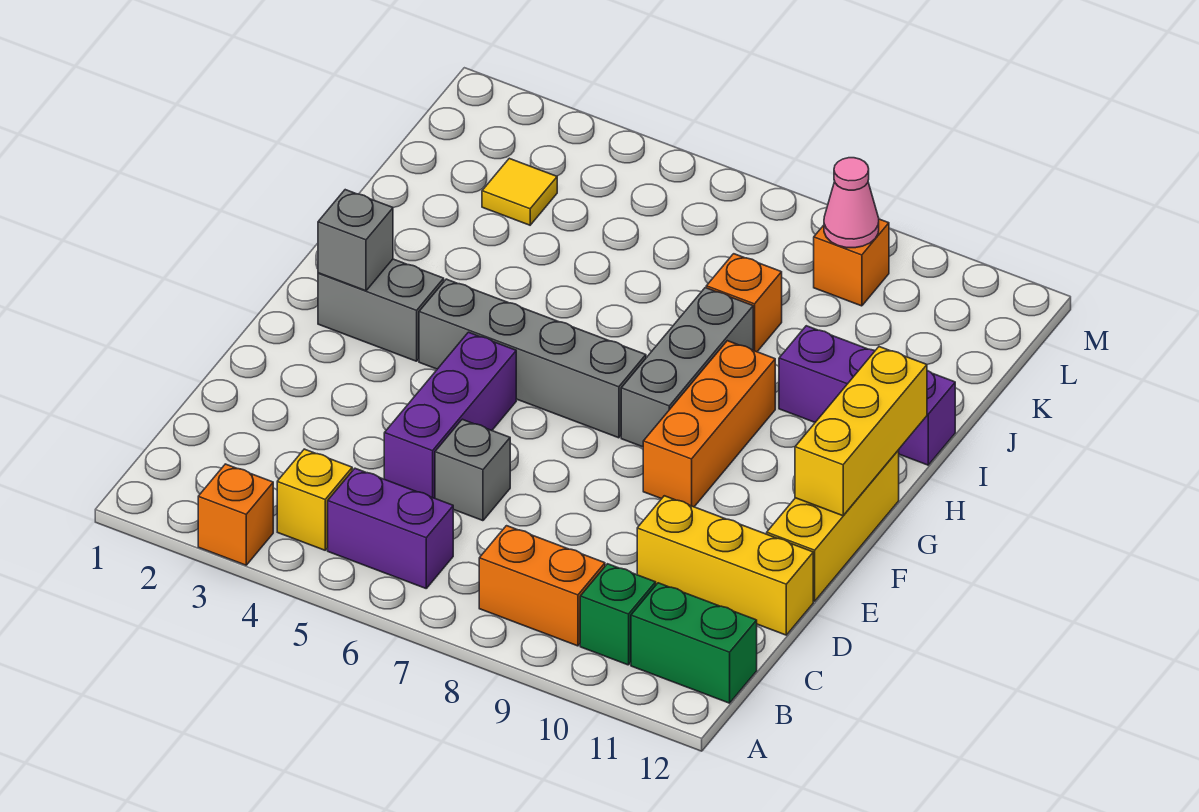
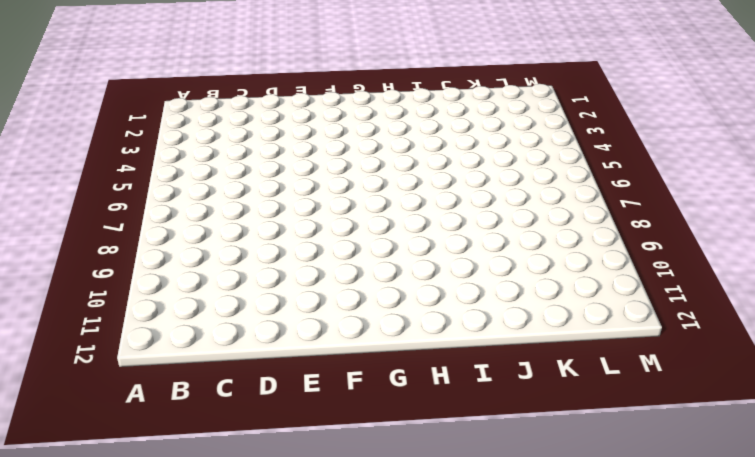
none -> orange brick A3 level 1
none -> yellow brick B4 level 1
none -> purple brick B5:B6 level 1

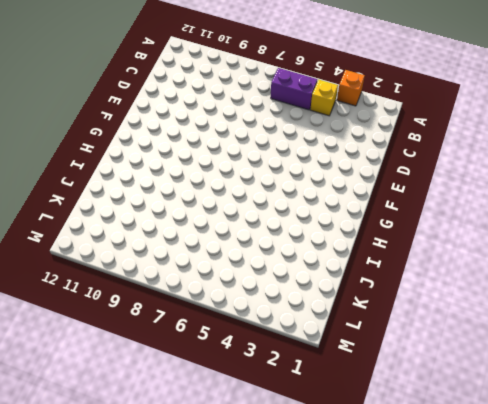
none -> orange brick B8:B9 level 1
none -> green brick B10 level 1
none -> green brick B11:B12 level 1

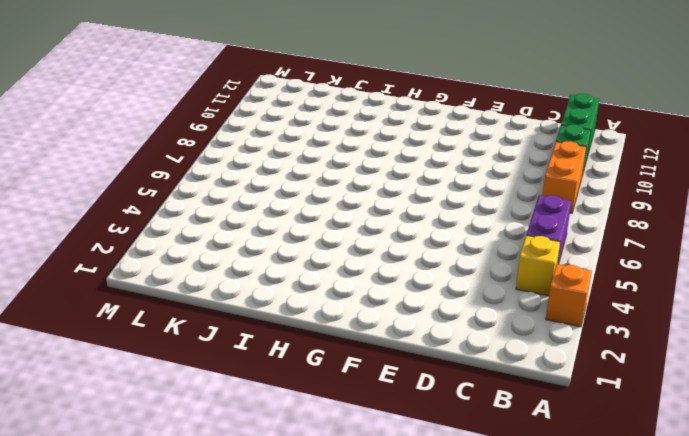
none -> purple brick D5:F5 level 1
none -> grey brick D6 level 1
none -> yellow brick D10:D12 level 1

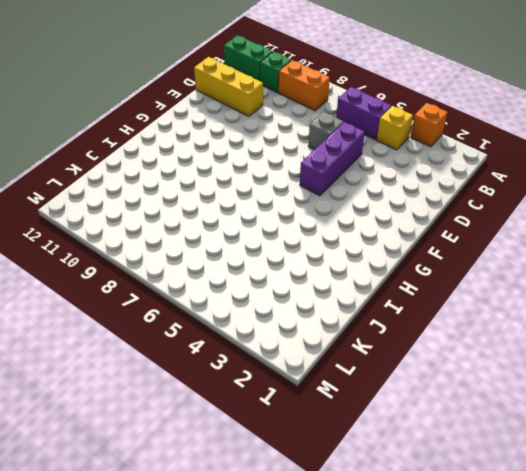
none -> yellow brick E12:G12 level 1
none -> orange brick F9:H9 level 1
none -> grey brick G2:G3 level 1

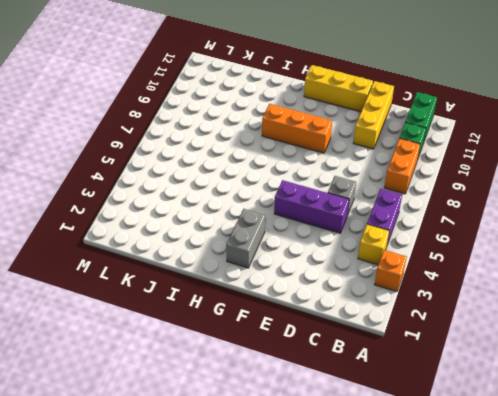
none -> grey brick G4:G7 level 1
none -> grey brick G8:I8 level 1
none -> purple brick I10:I12 level 1

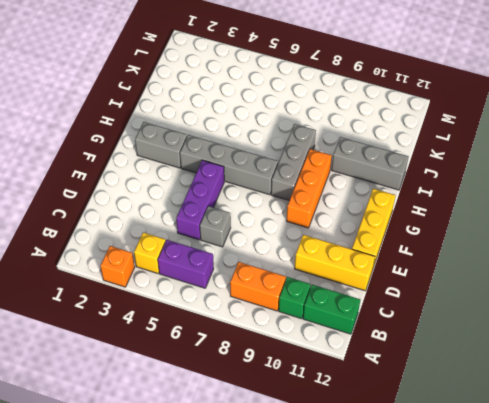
grey brick I10:I12 level 1 -> purple brick I10:I12 level 1
none -> orange brick J8 level 1
none -> yellow tile K3 level 1
none -> orange brick L9 level 1

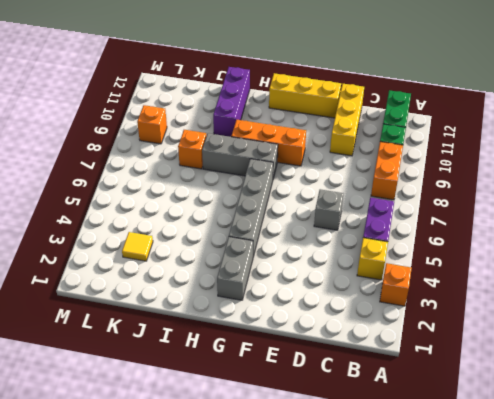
none -> purple brick D5:F5 level 1
none -> yellow brick F12:H12 level 2
none -> grey brick G2 level 2

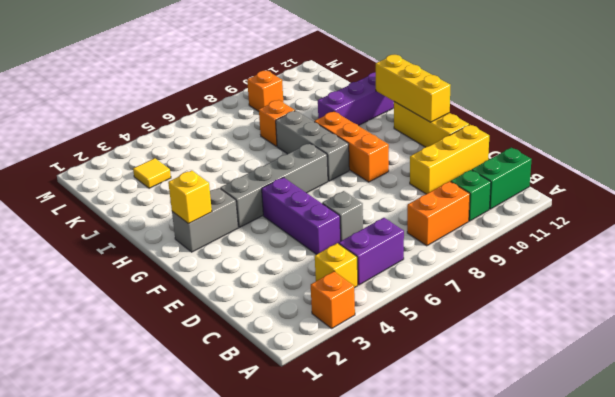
yellow brick G2 level 2 -> grey brick G2 level 2
none -> pink cone L9 level 2

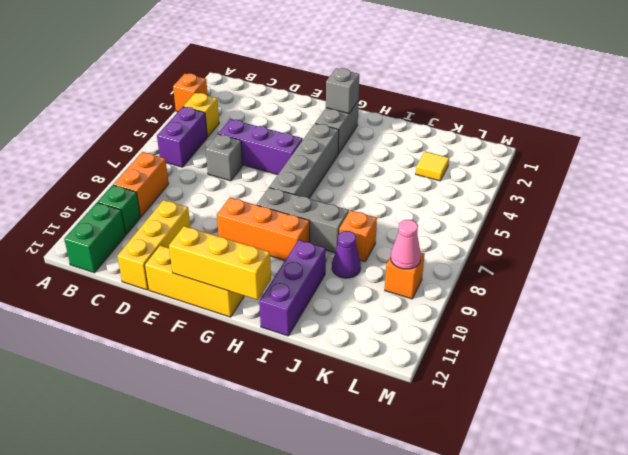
purple cone J9 level 1 -> none

